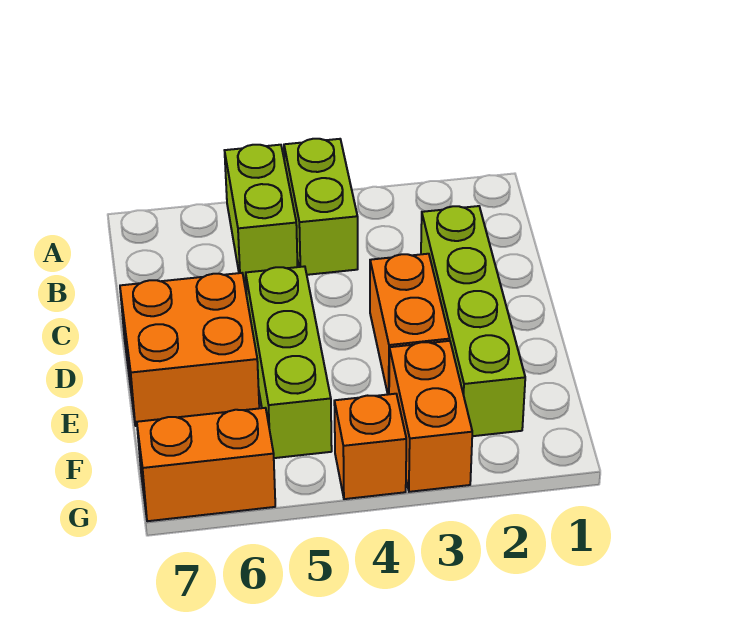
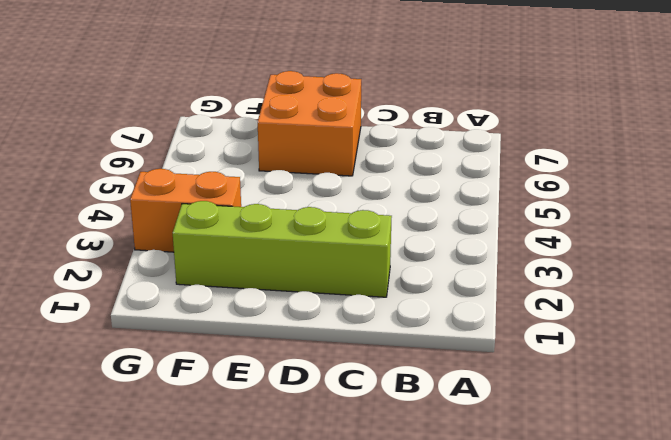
none -> lime brick A4:B4 level 1
none -> lime brick A5:B5 level 1

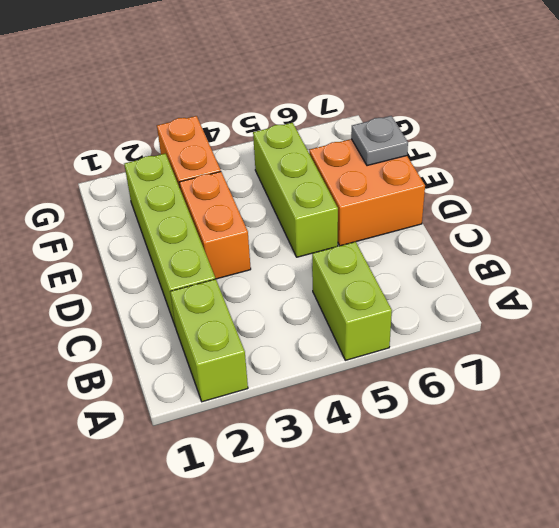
lime brick A2:B2 level 1 -> lime brick A4:B4 level 1
grey plate E7 level 2 -> none
none -> orange brick G4 level 1
none -> orange brick G6:G7 level 1

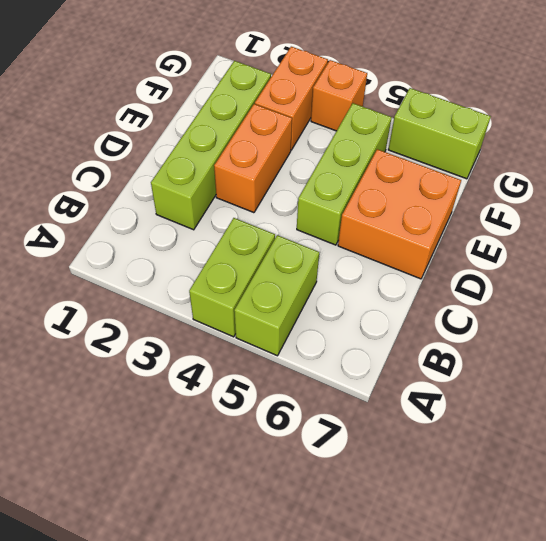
lime brick G6:G7 level 1 -> orange brick G6:G7 level 1

